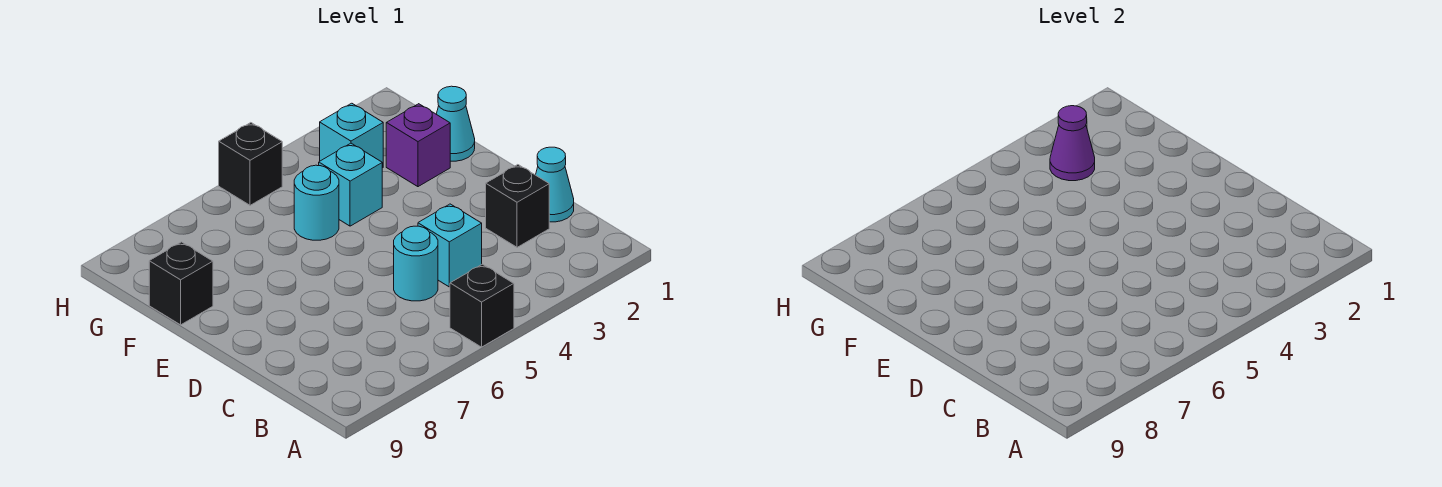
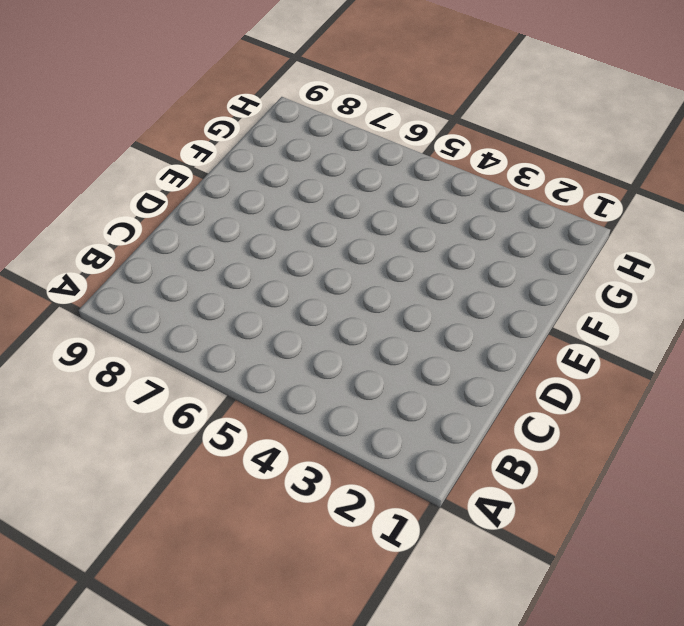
none -> black brick A5 level 1
none -> cyan cone C1 level 1
none -> black brick C2 level 1

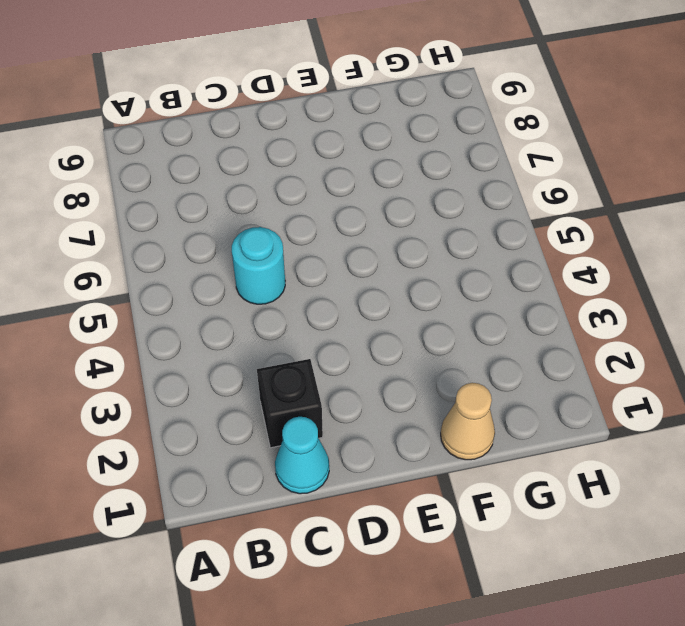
tan cone F1 level 1 -> cyan cone F1 level 1
none -> black brick A5 level 1
none -> cyan brick C4 level 1
none -> purple brick F2 level 1

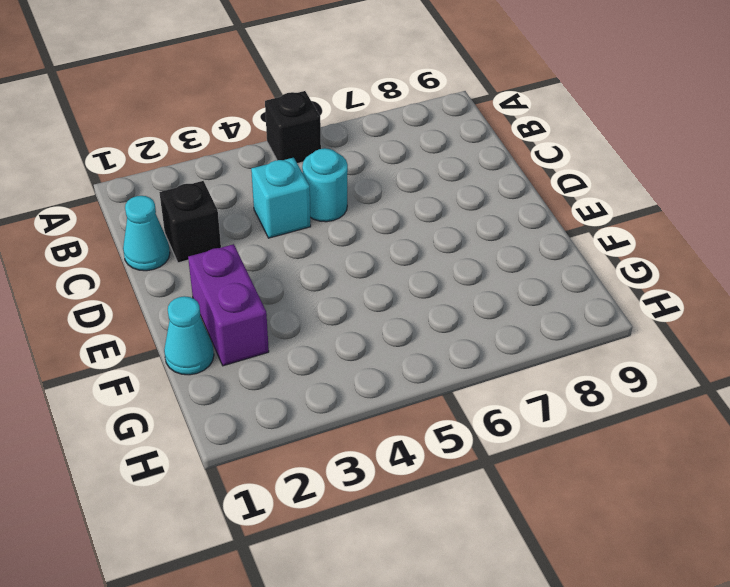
purple brick E2:F2 level 1 -> purple brick F2 level 1
none -> cyan brick F4 level 1
none -> cyan round brick F5 level 1
none -> black brick F9 level 1

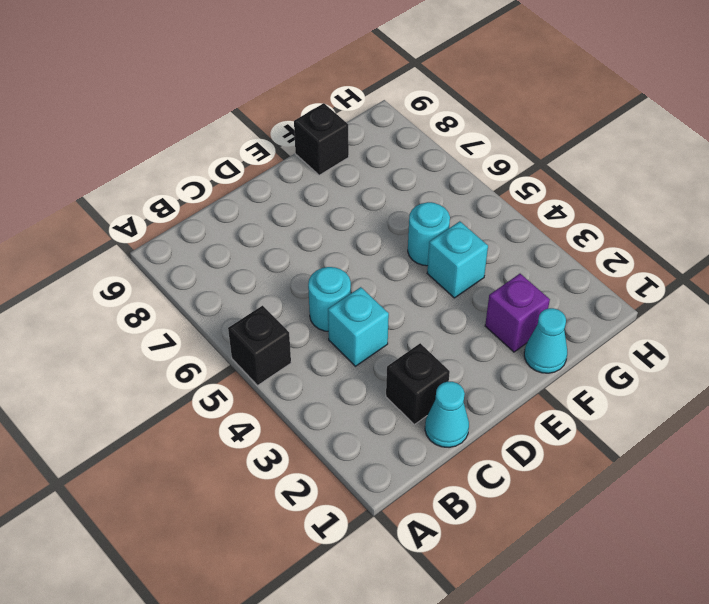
none -> cyan brick G3 level 1
none -> black brick H5 level 1
none -> purple cone G3 level 2

